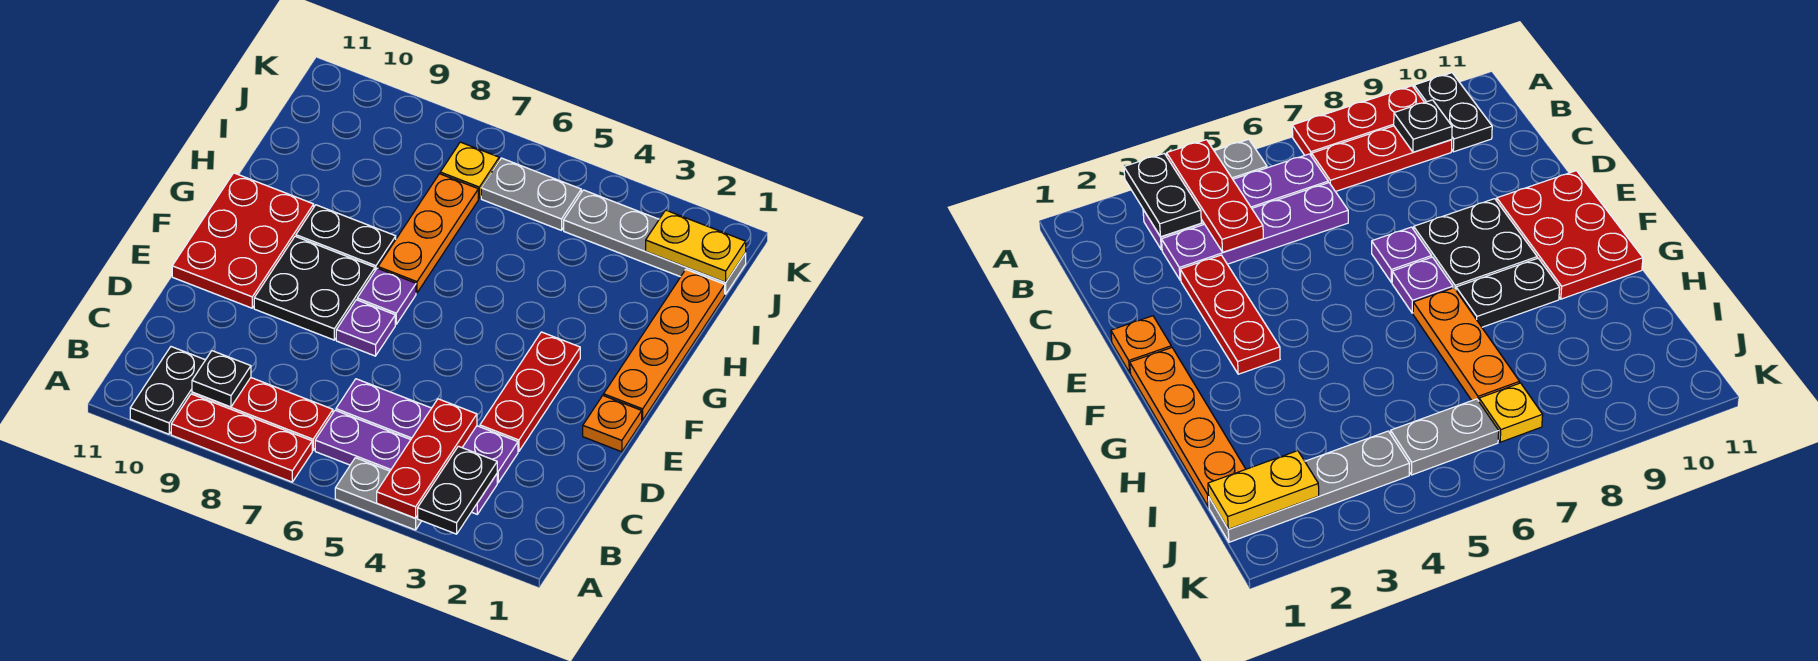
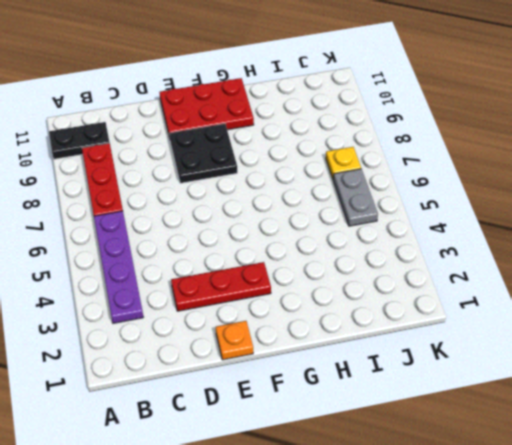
none -> grey plate A4:A5 level 1
none -> red plate A7:A9 level 1
none -> purple plate C3:C6 level 1

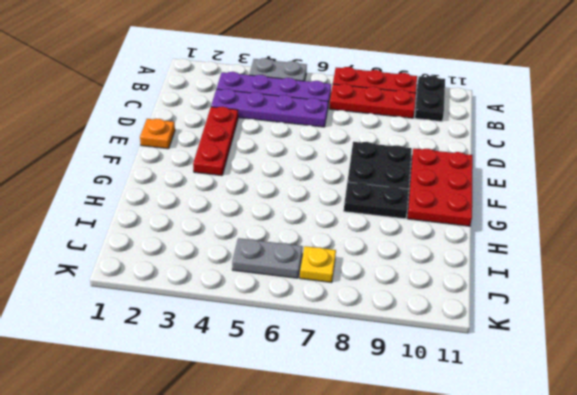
none -> purple plate E7 level 1
none -> orange plate F1:I1 level 1
none -> purple plate F7 level 1

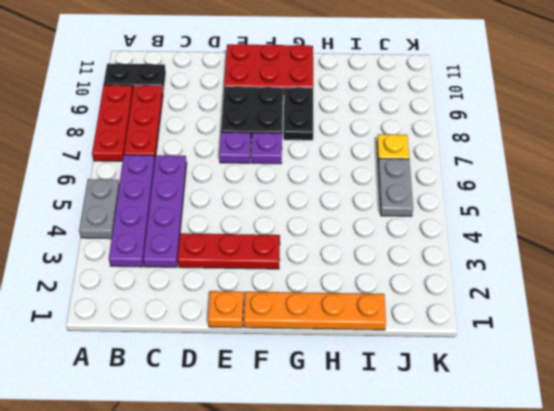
none -> orange plate G7:I7 level 1
none -> grey plate J1:J4 level 1
none -> black plate A3:B3 level 2

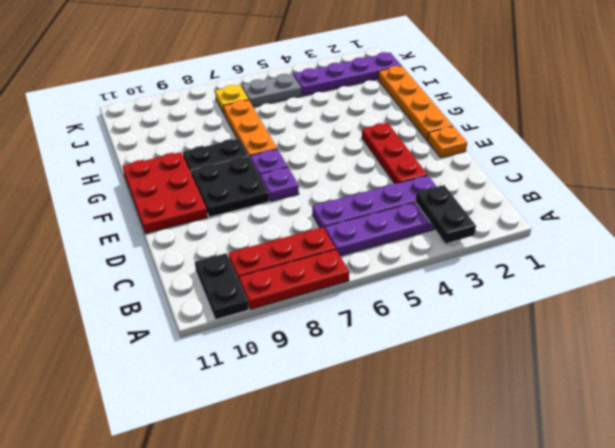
purple plate J1:J4 level 1 -> grey plate J1:J4 level 1
none -> grey plate A4:A5 level 1
none -> red plate A4:C4 level 2
none -> black plate B9 level 2

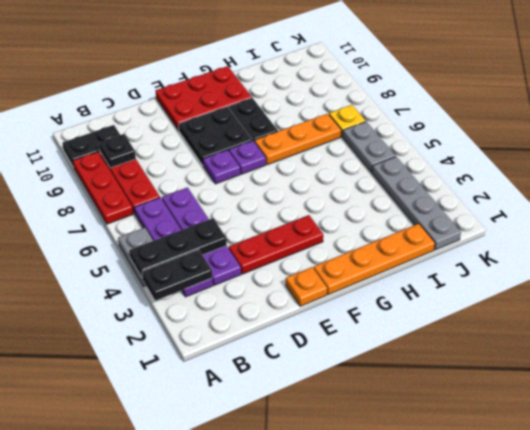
black plate A4:C4 level 2 -> red plate A4:C4 level 2
none -> yellow plate J1:J2 level 2

